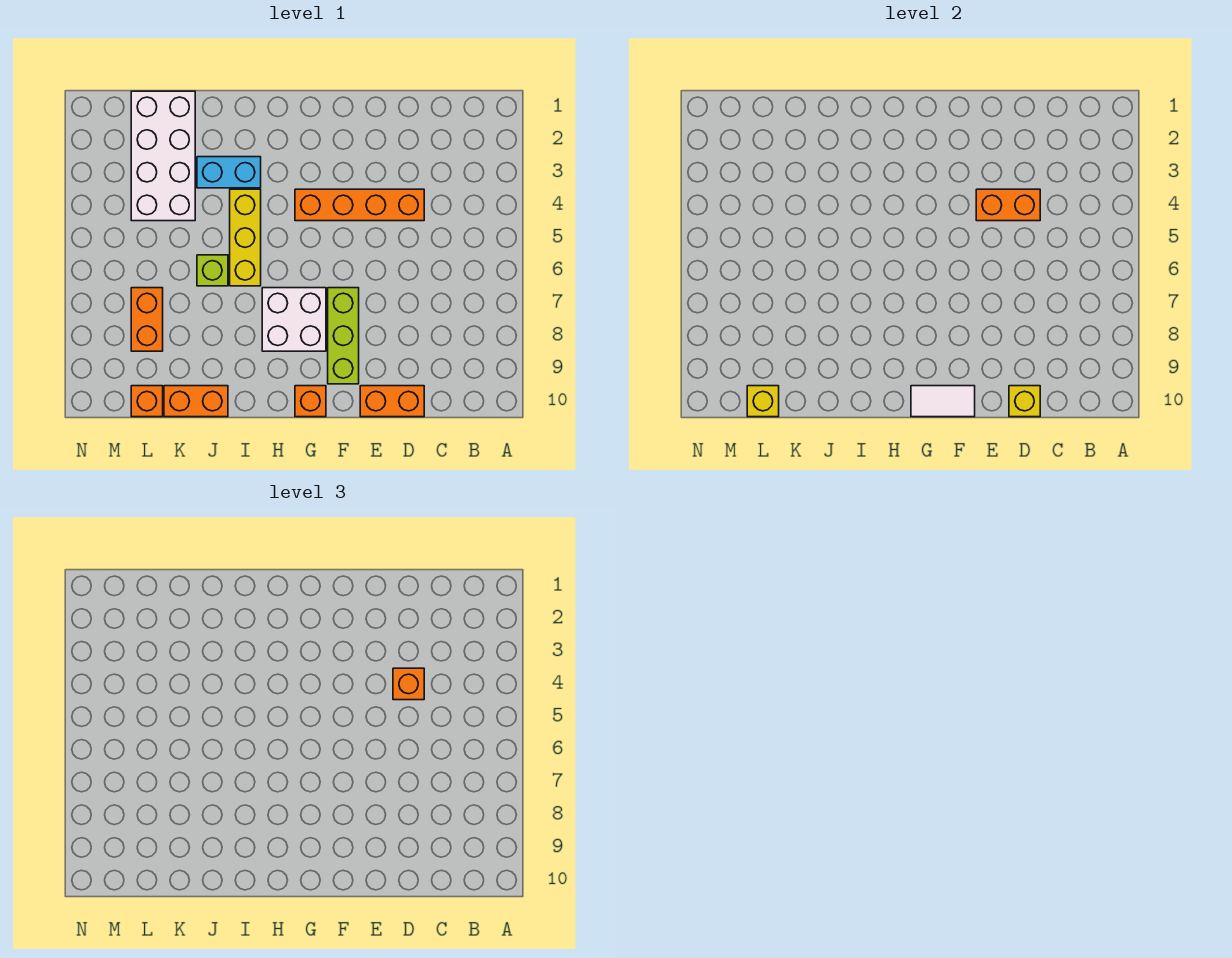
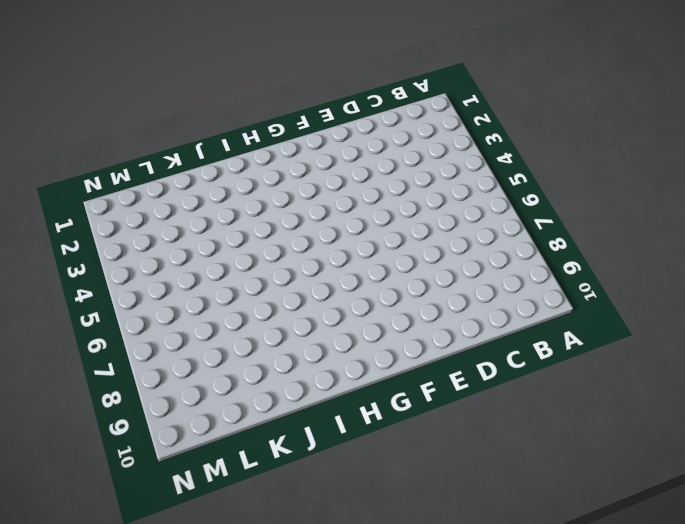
none -> orange brick D4:G4 level 1
none -> orange brick D10:E10 level 1
none -> lime brick F7:F9 level 1

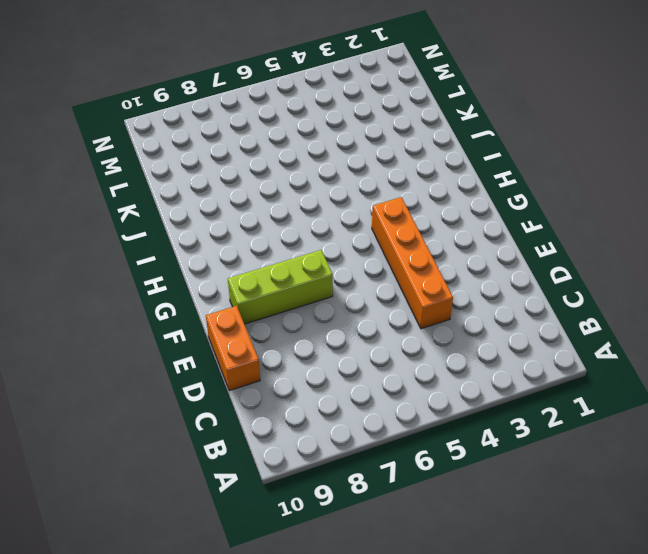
none -> white brick G7:H8 level 1
none -> orange brick G10 level 1
none -> cyan brick I3:J3 level 1

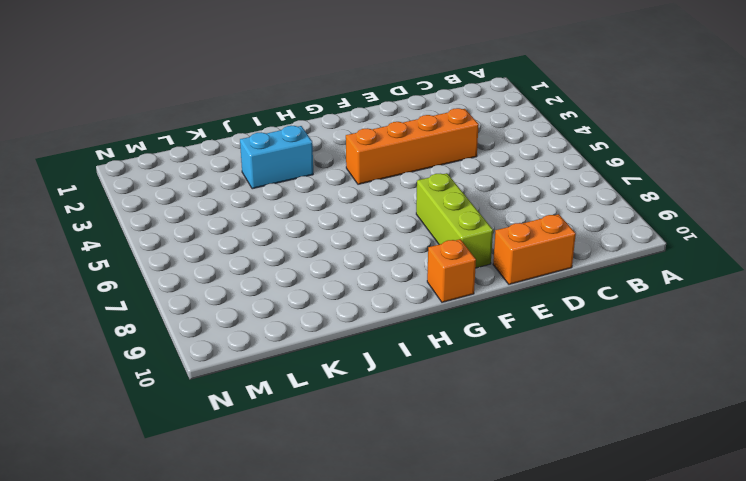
none -> white brick G7:H8 level 1
none -> yellow brick I4:I6 level 1
none -> lime brick J6 level 1

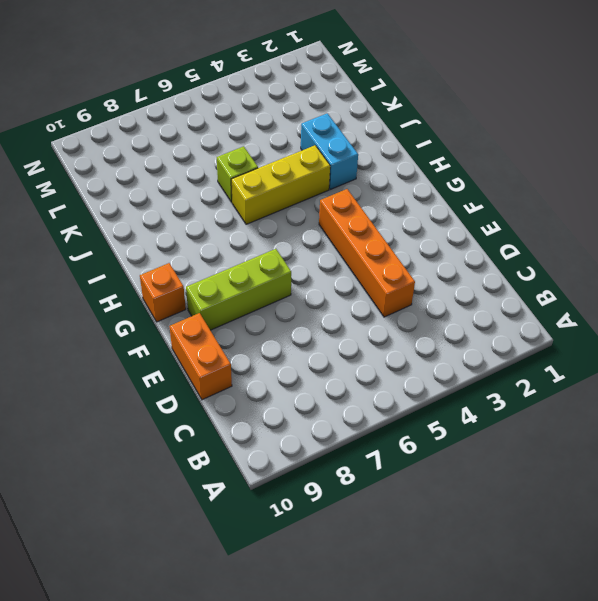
none -> white brick G7:H8 level 1
none -> orange brick J10:K10 level 1
none -> white brick K1:L4 level 1

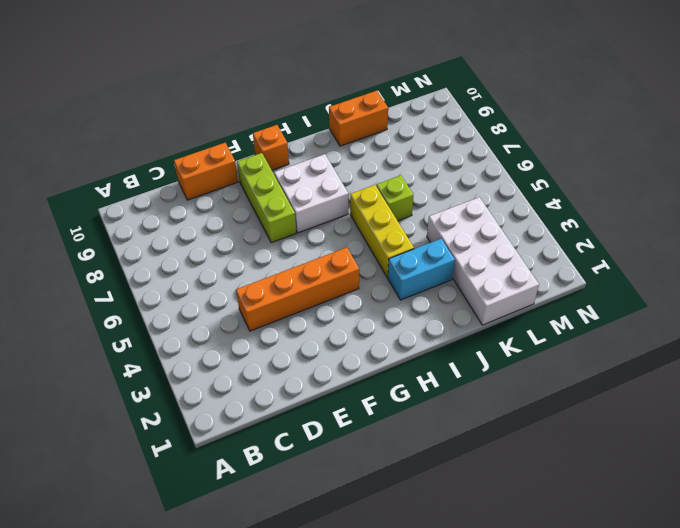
none -> orange brick L7:L8 level 1
none -> orange brick L10 level 1
none -> orange brick D4:E4 level 2

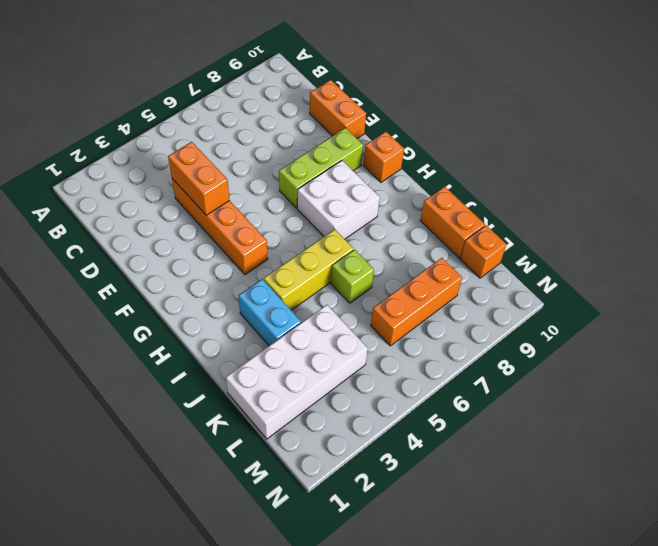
orange brick L6:L8 level 1 -> orange brick L7:L8 level 1
none -> yellow brick D10 level 2
none -> white tile F10:G10 level 2
none -> yellow brick L10 level 2

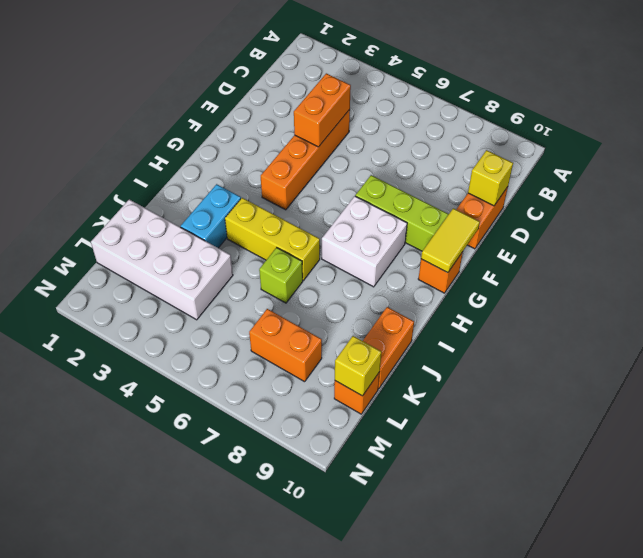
yellow tile F10:G10 level 2 -> white tile F10:G10 level 2
none -> orange brick D4 level 3

